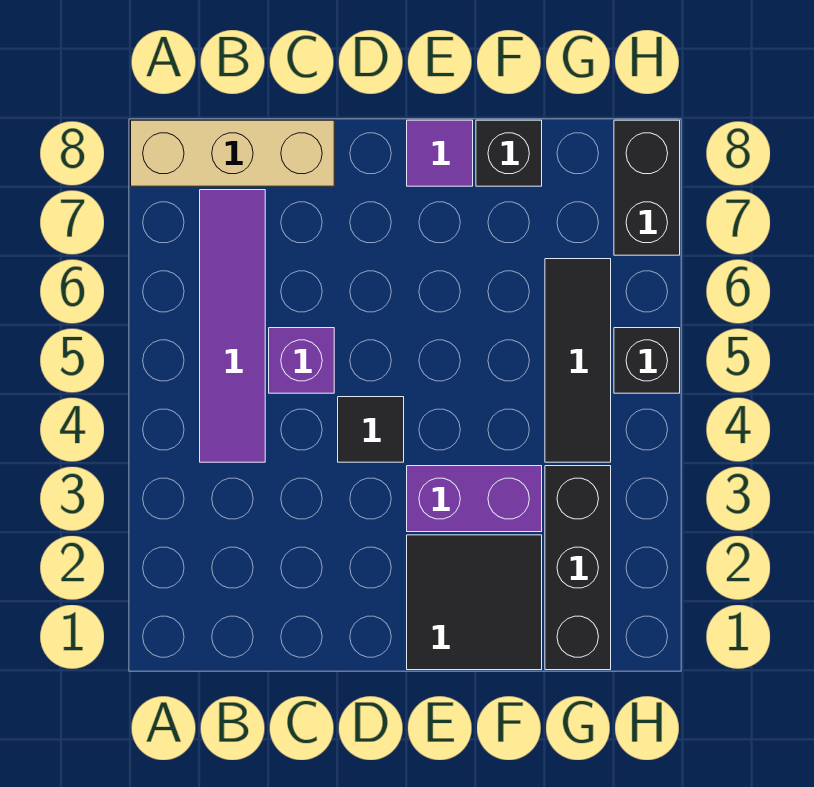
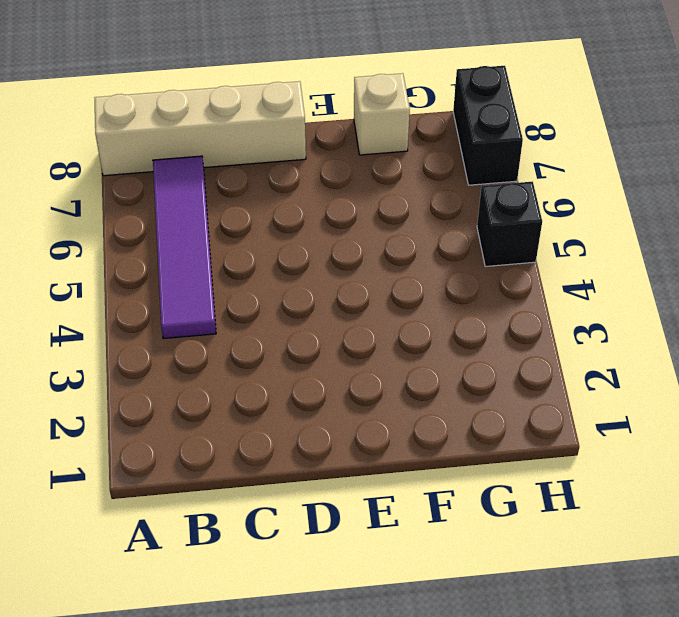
tan brick A8:D8 level 1 -> tan brick A8:C8 level 1
tan brick F8 level 1 -> black brick F8 level 1
none -> purple brick C5 level 1
none -> black tile D4 level 1
none -> black tile E1:F2 level 1

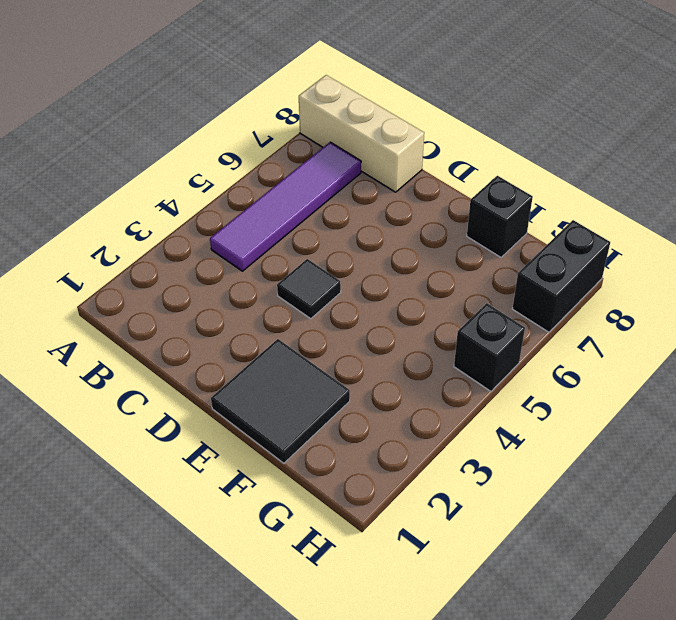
none -> purple brick C5 level 1
none -> purple brick E3:F3 level 1
none -> purple tile E8 level 1

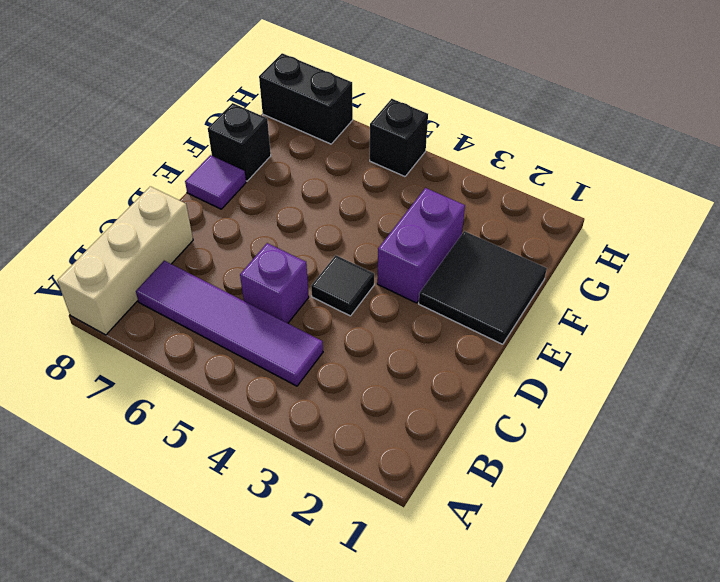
none -> black brick G1:G3 level 1
none -> black tile G4:G6 level 1

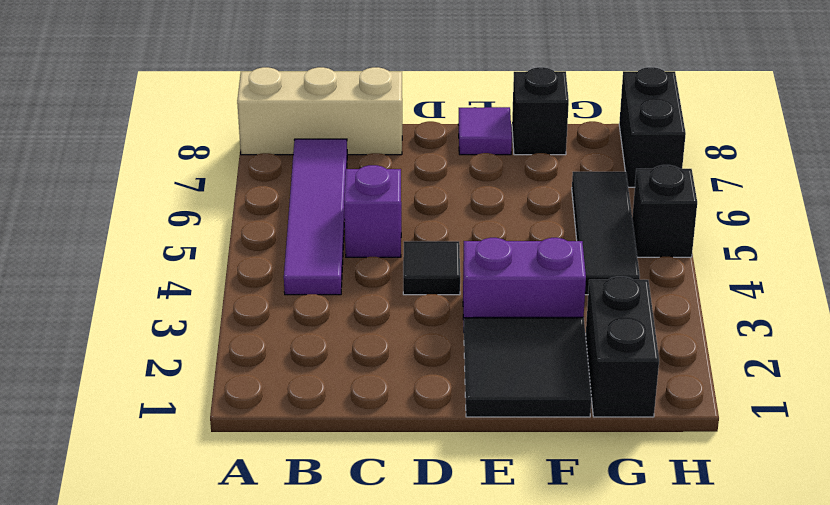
black brick G1:G2 level 1 -> black brick G1:G3 level 1

